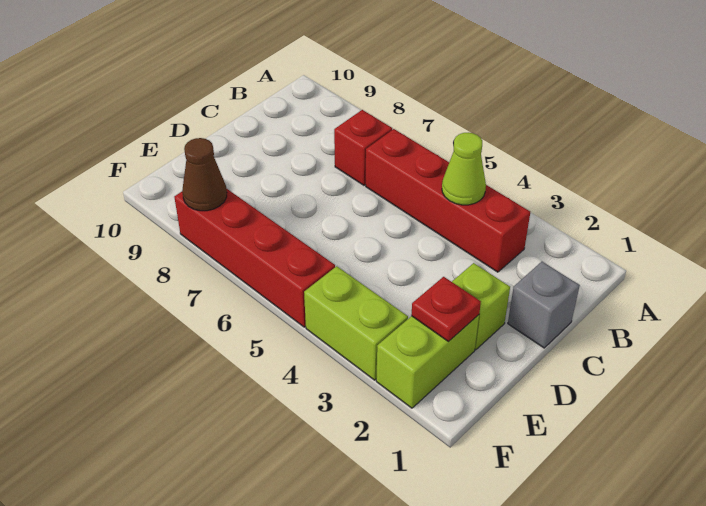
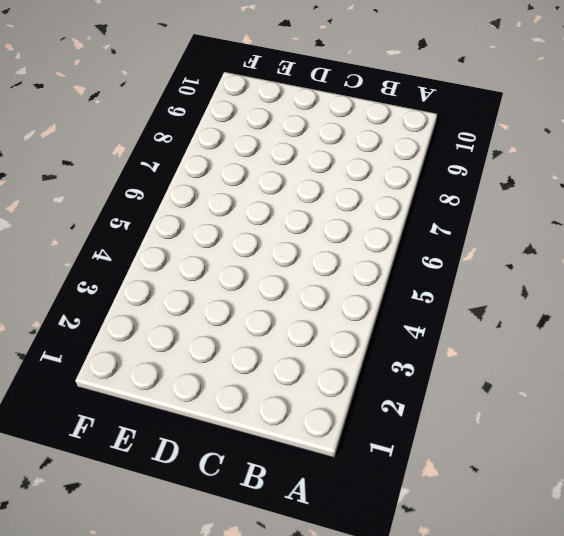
none -> red brick B3:B6 level 1
none -> red brick B7 level 1

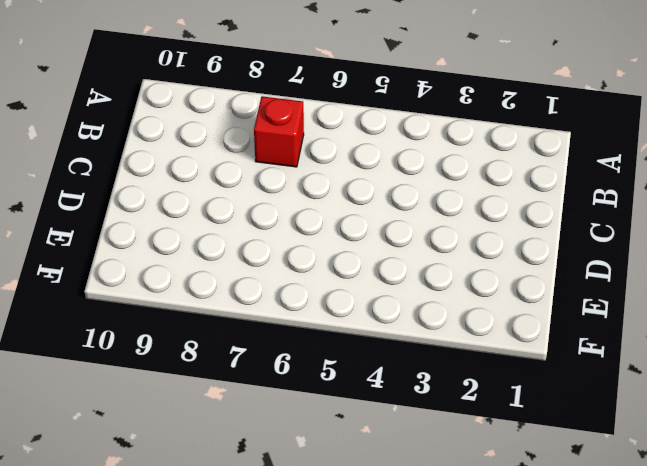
none -> red brick B3:B6 level 1
none -> grey brick C1 level 1

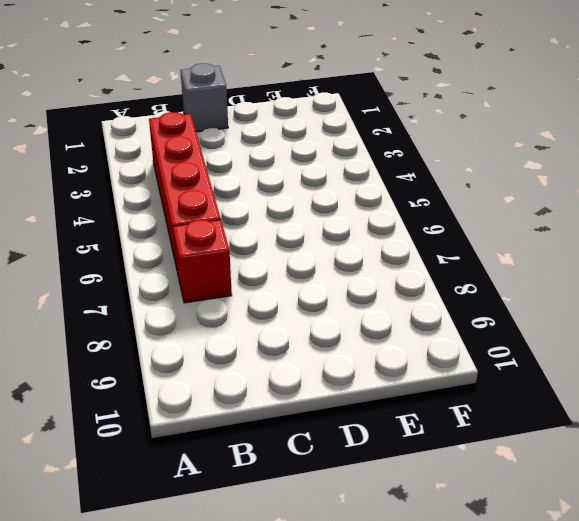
none -> lime brick D2 level 1
none -> lime brick E2:F2 level 1

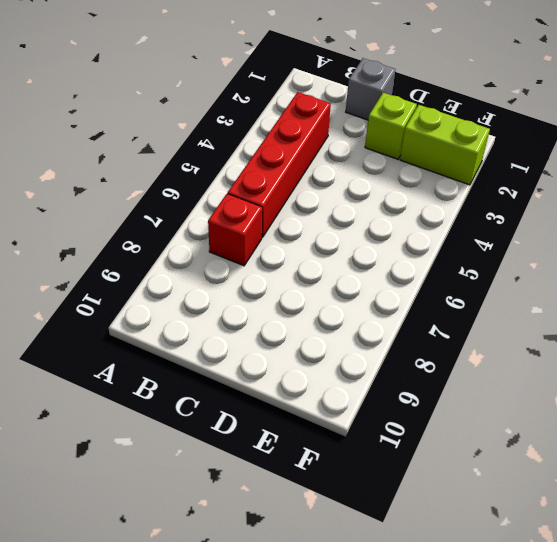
none -> lime brick F3:F4 level 1
none -> red brick F5:F8 level 1

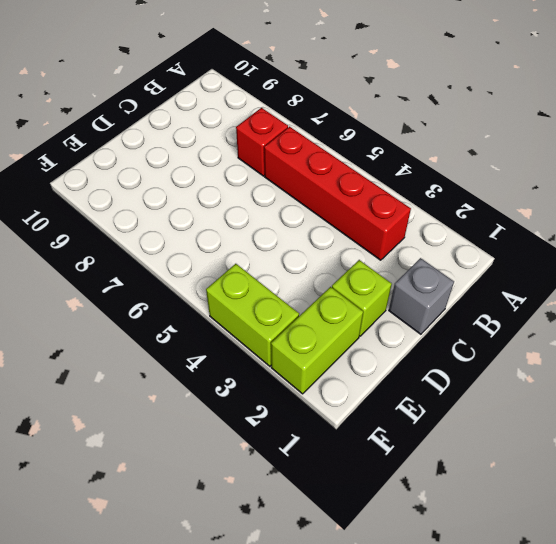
none -> red brick F5:F8 level 1
none -> lime cone B4 level 2

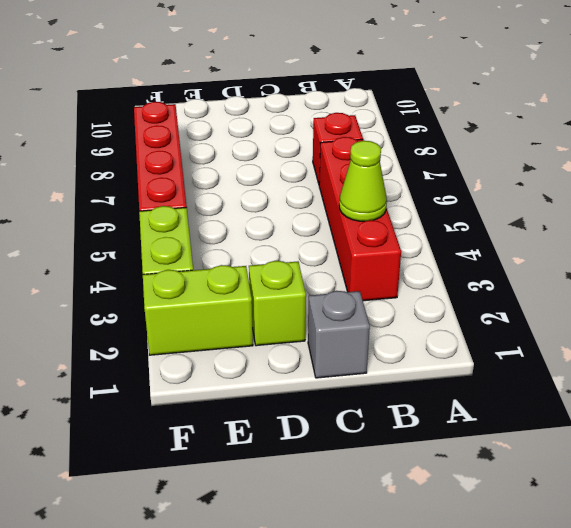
none -> red plate E2 level 2
none -> brown cone F8 level 2

